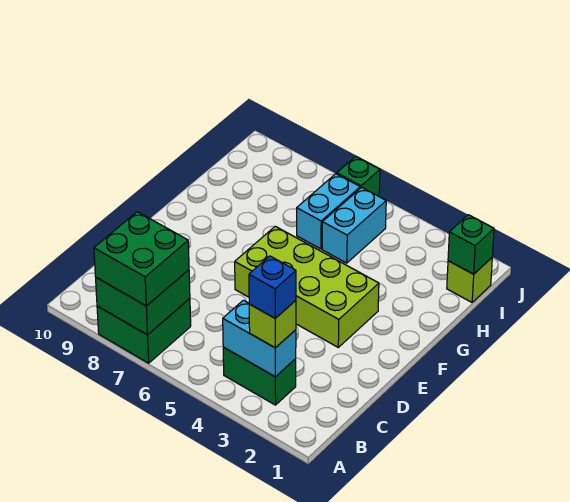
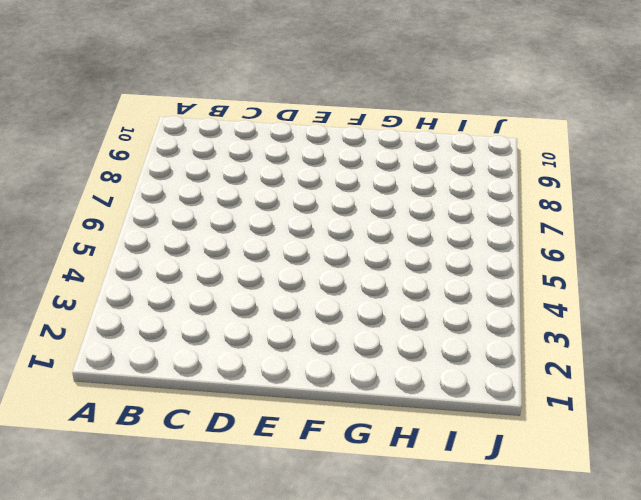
none -> green brick A7:B8 level 1
none -> green brick B3:B4 level 1
none -> lime brick E3:F6 level 1

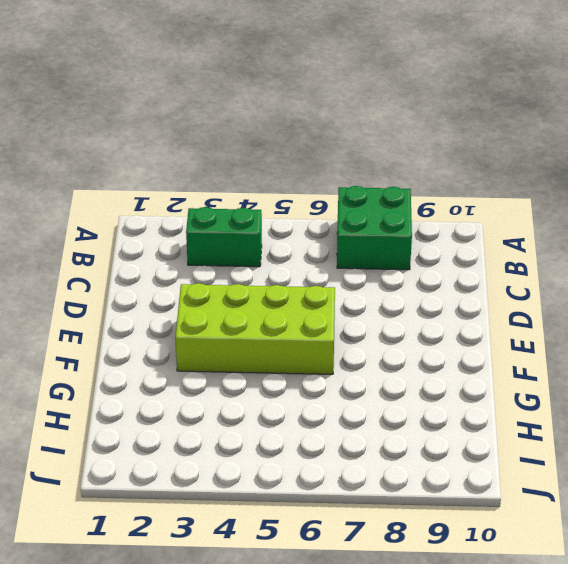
none -> cyan brick H5:I5 level 1
none -> cyan brick H6:I6 level 1
none -> lime brick I1 level 1

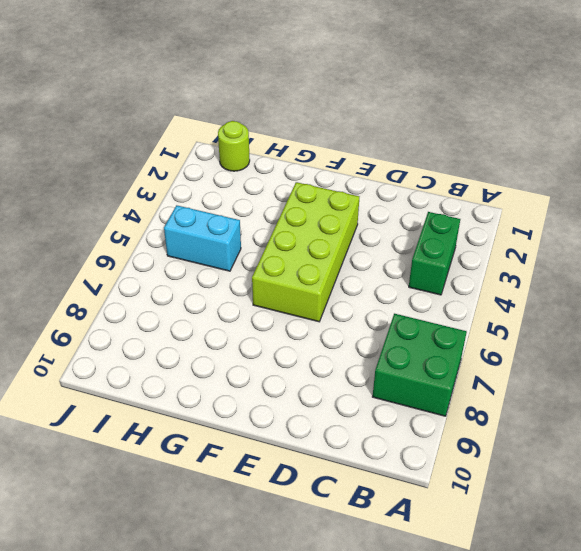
lime round brick I1 level 1 -> lime brick I1 level 1
none -> cyan brick H6:I6 level 1
none -> green brick J6 level 1
none -> green brick A7:B8 level 2

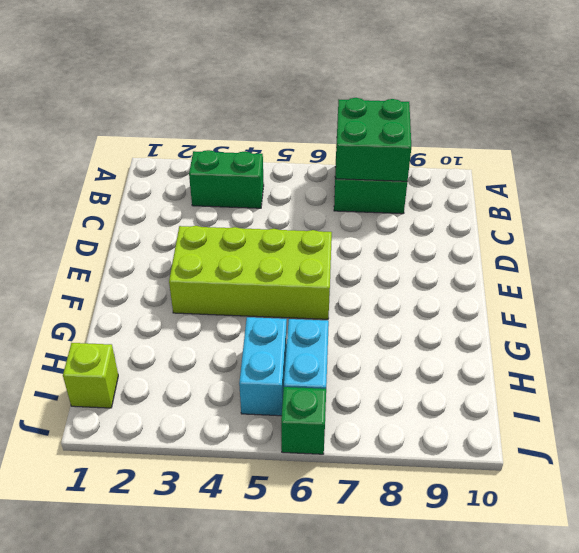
none -> cyan brick B3:B4 level 2
none -> green brick I1 level 2
none -> green brick A7:B8 level 3

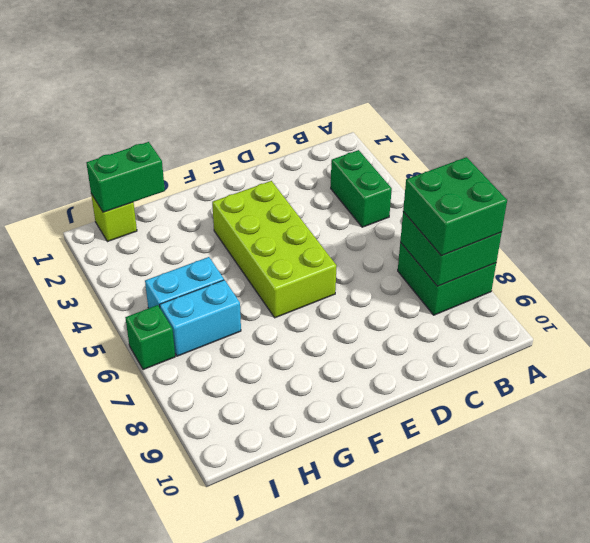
green brick H1:I1 level 2 -> green brick I1 level 2
none -> cyan brick B3:B4 level 2
none -> lime brick B3 level 3
none -> blue brick B3 level 4

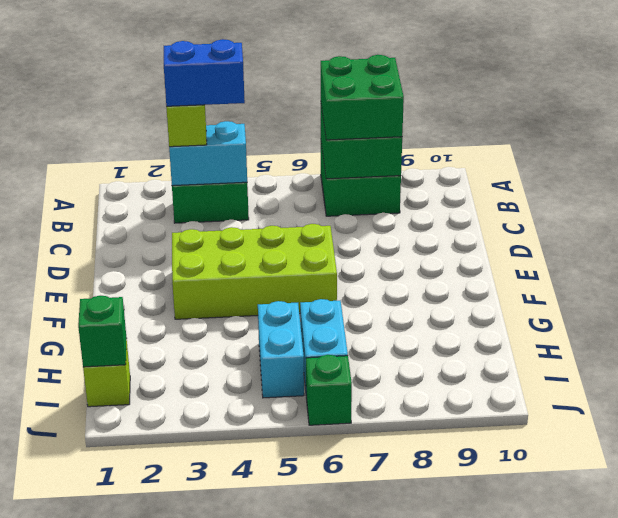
blue brick B3:B4 level 4 -> blue brick B3 level 4

